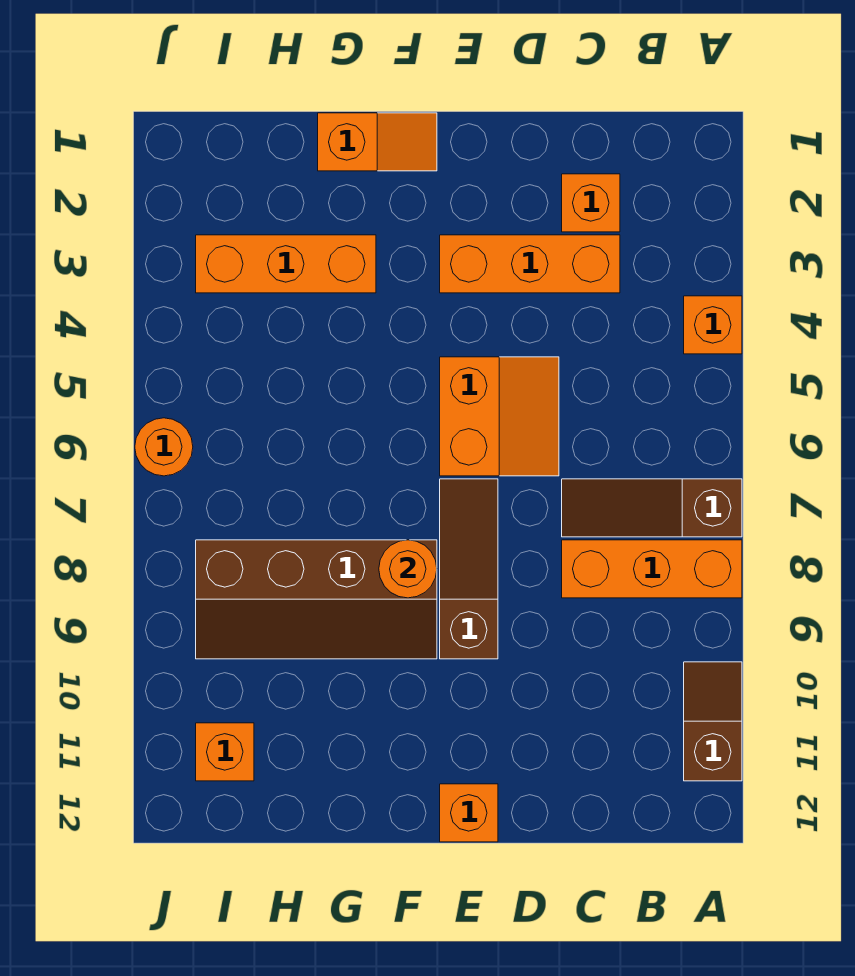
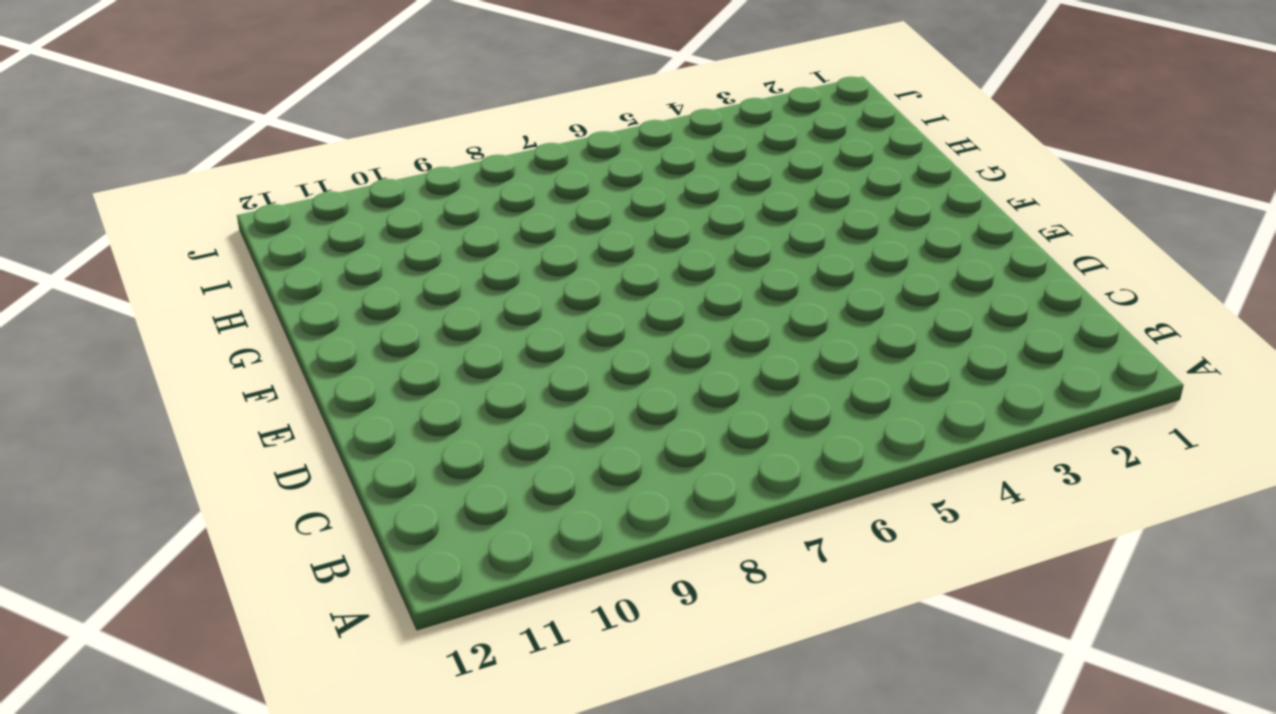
none -> orange brick A4 level 1
none -> brown slope A7:C7 level 1 top A
none -> orange brick A8:C8 level 1

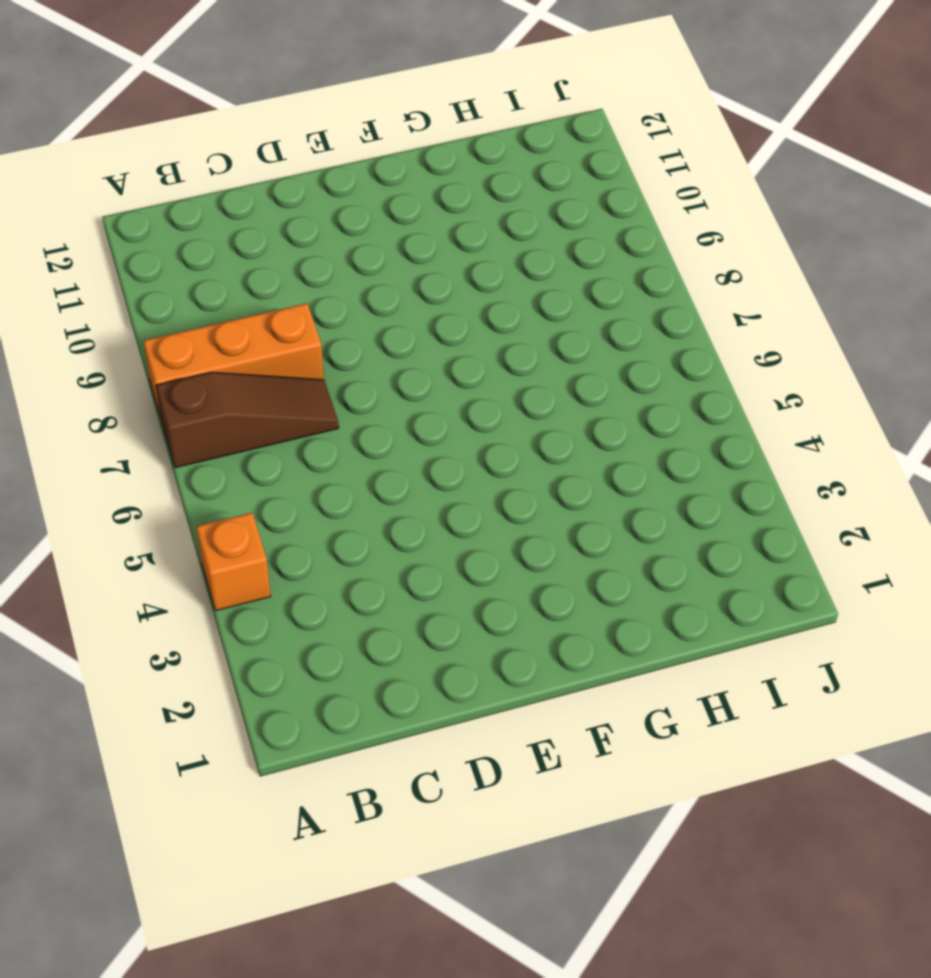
none -> brown slope A10:A11 level 1 top 11
none -> orange brick C2 level 1
none -> orange brick C3:E3 level 1

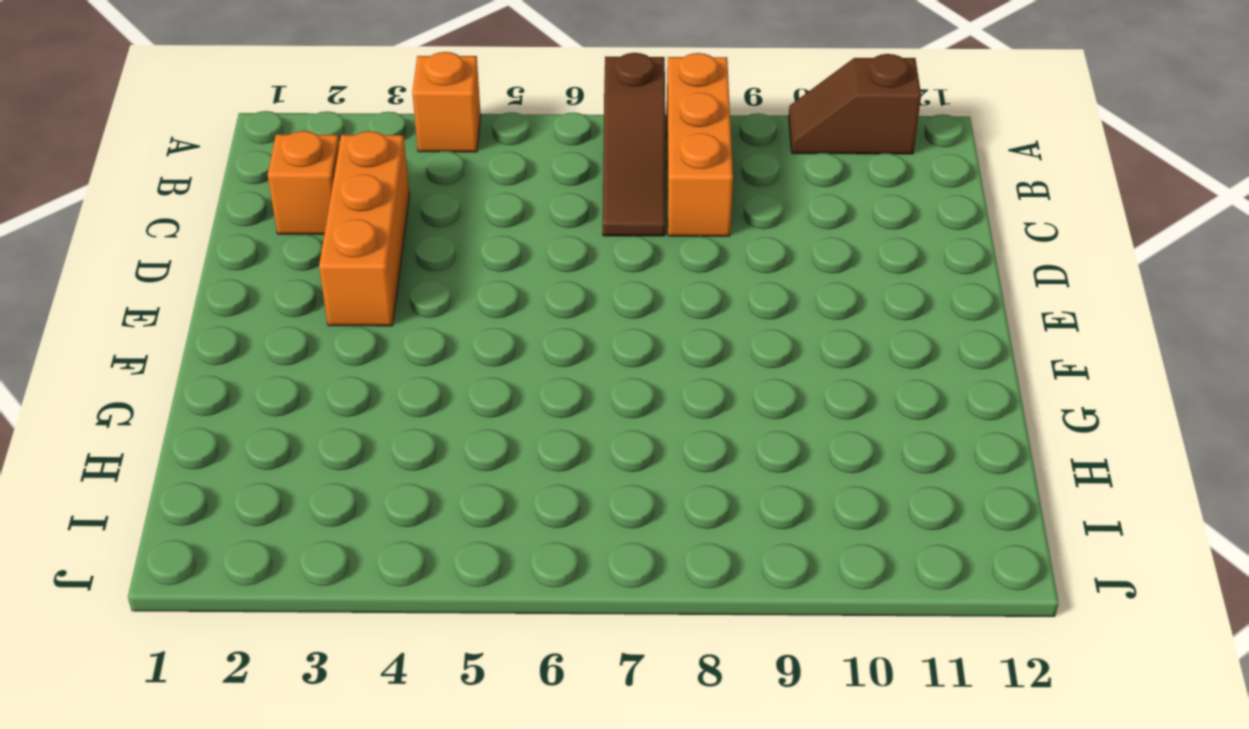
none -> orange slope D5:E6 level 1 top E
none -> brown slope E7:E9 level 1 top 9
none -> orange brick E12 level 1

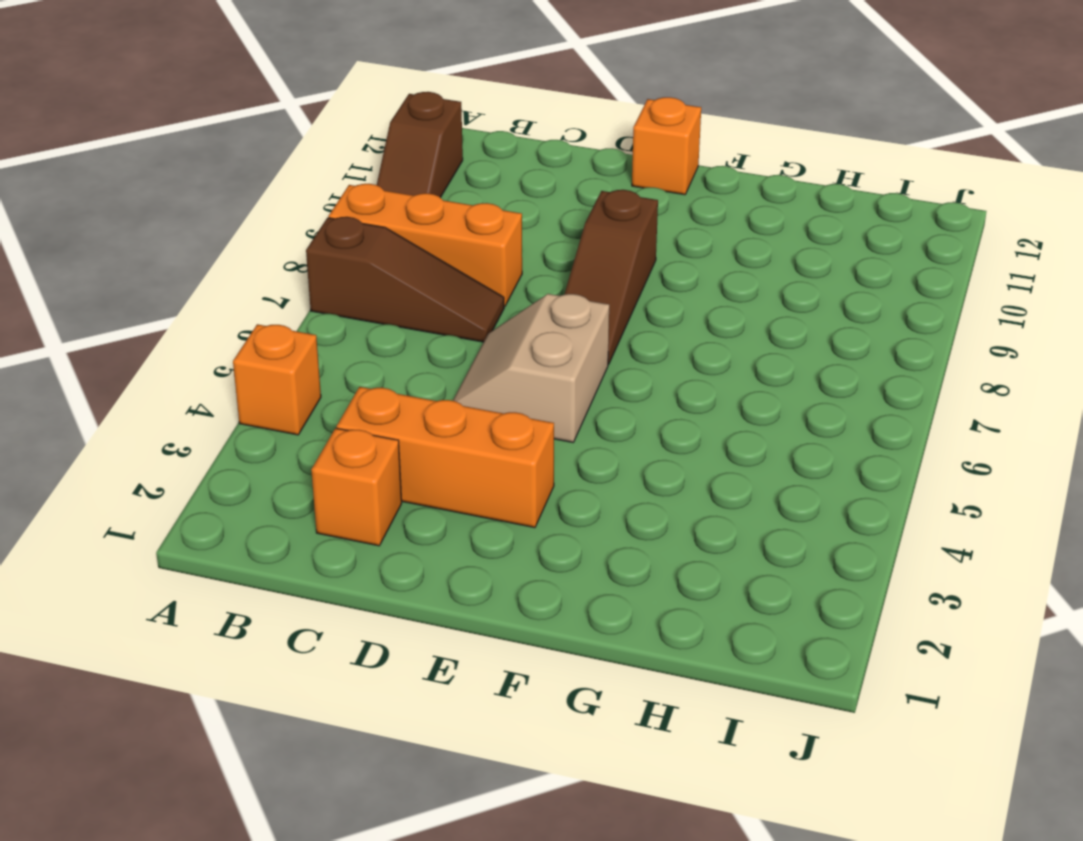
tan slope D5:E6 level 1 top E -> orange slope D5:E6 level 1 top E
none -> orange slope F1:G1 level 1 top G
none -> brown slope F8:I9 level 1 top 8
none -> orange brick G3:I3 level 1

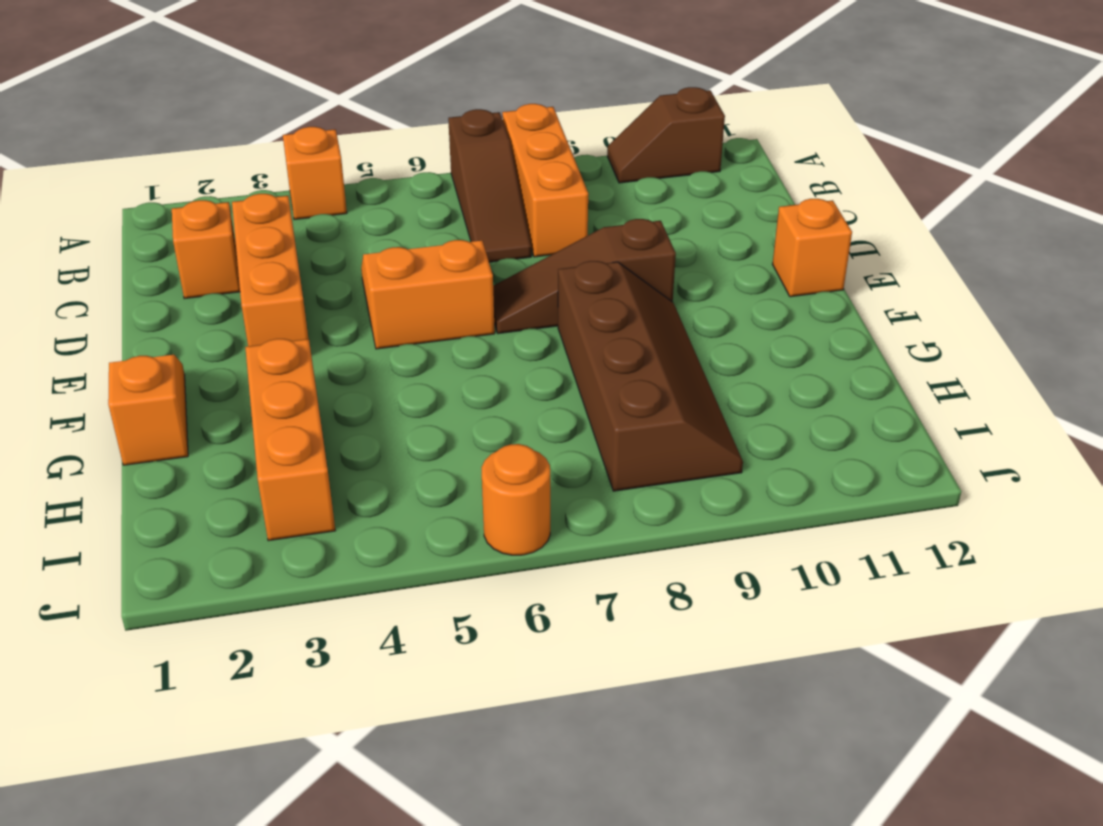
none -> orange brick I11 level 1
none -> orange round brick F8 level 2

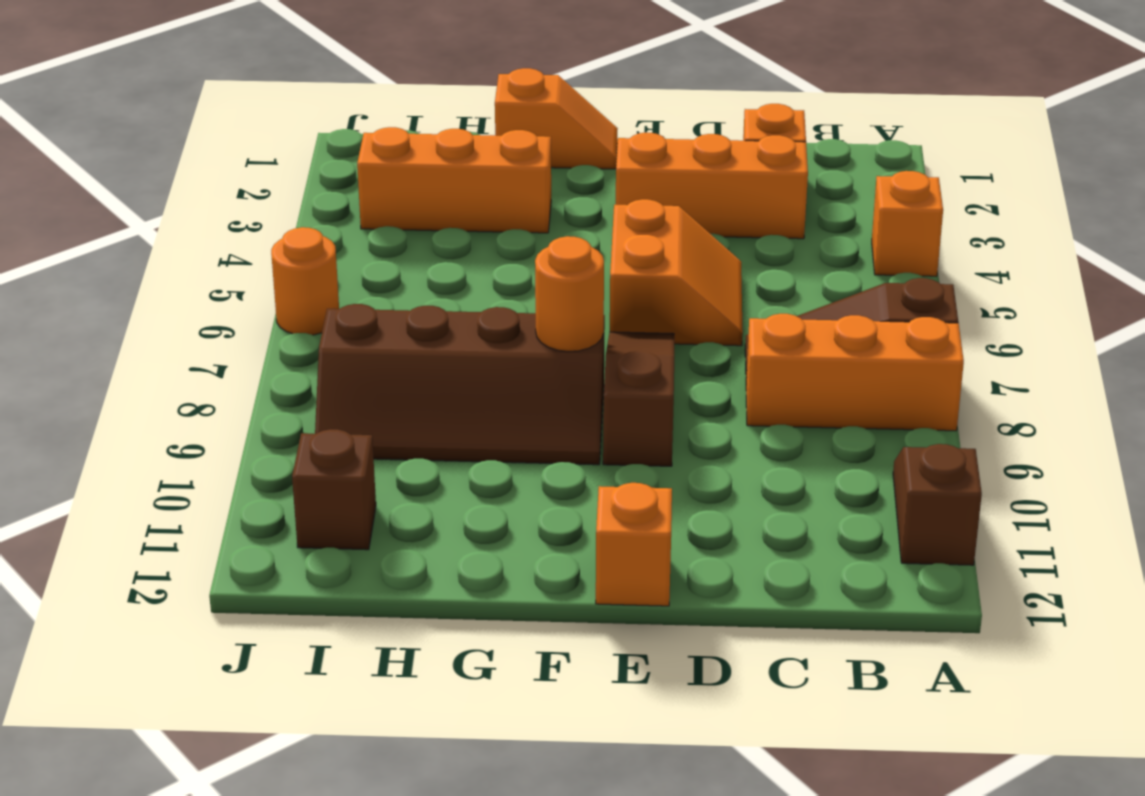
brown brick I11 level 1 -> orange brick I11 level 1

